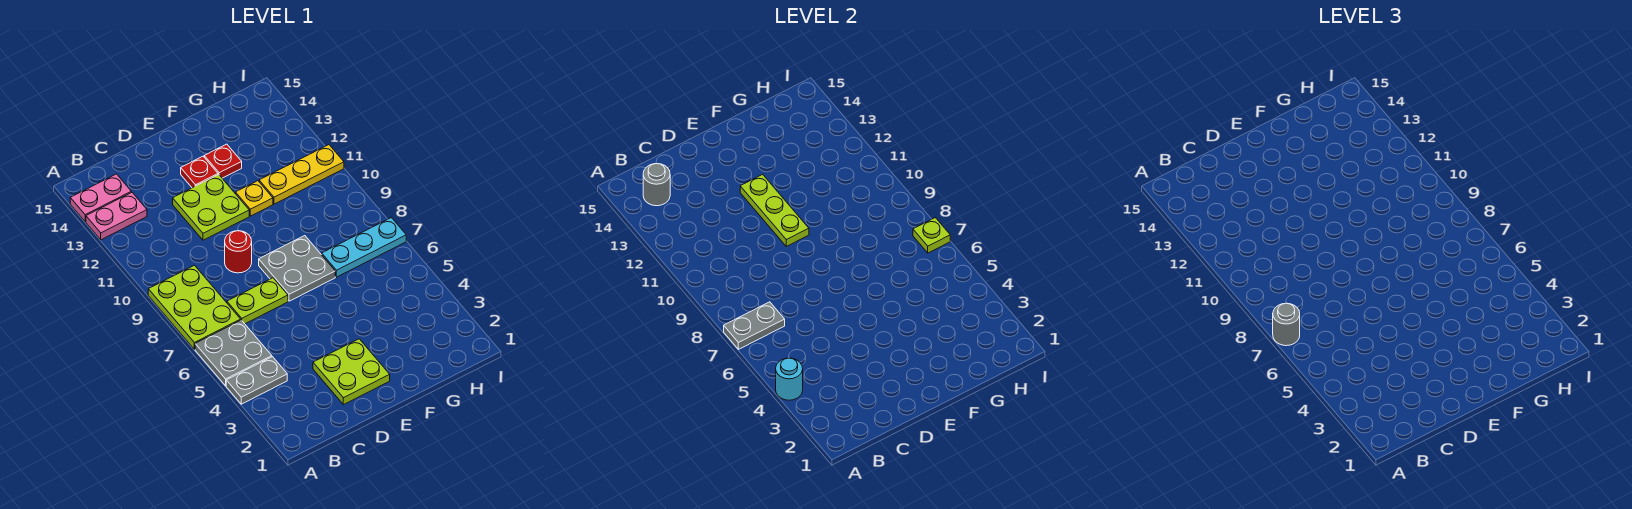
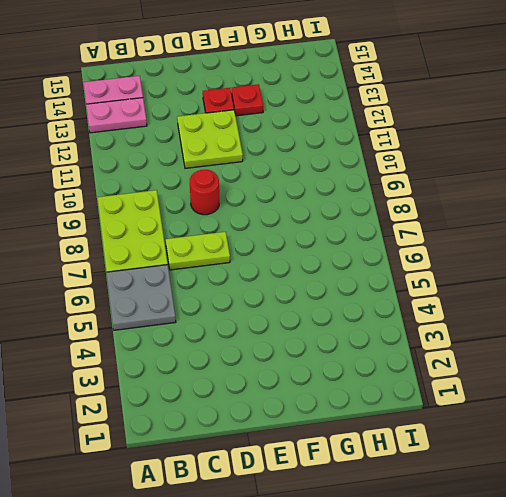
none -> grey plate A4:B4 level 1
none -> lime plate D2:E3 level 1
none -> grey plate E7:F8 level 1

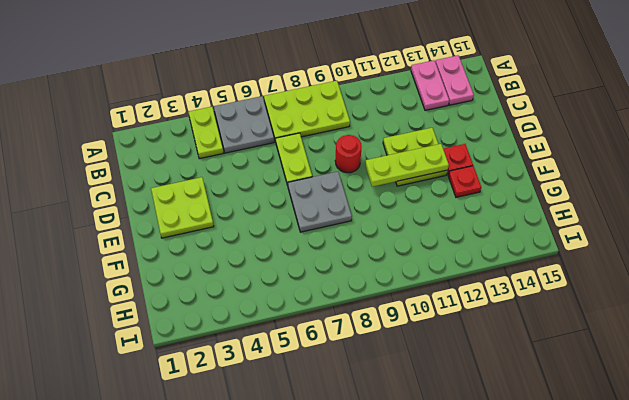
lime plate A4:B4 level 1 -> grey plate A4:B4 level 1
none -> yellow plate F11 level 1
none -> cyan plate G7:I7 level 1
none -> yellow plate G11:I11 level 1

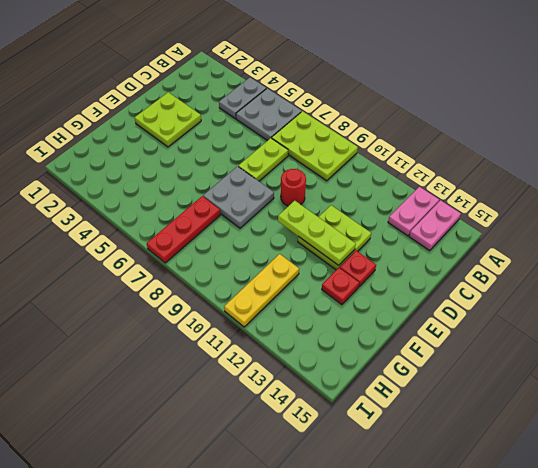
red plate G7:I7 level 1 -> cyan plate G7:I7 level 1
none -> yellow plate F11 level 1
none -> cyan round brick A4 level 2
none -> grey plate A7:B7 level 2

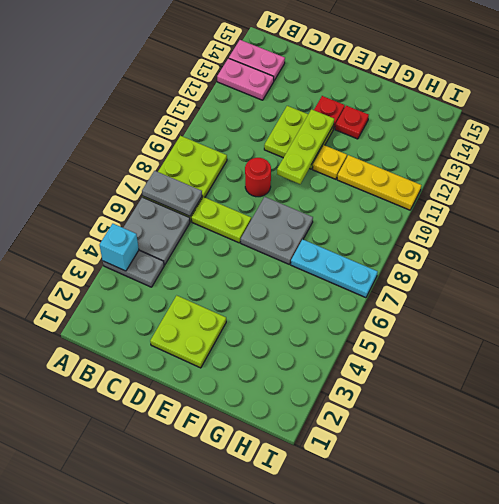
cyan brick A4 level 2 -> cyan round brick A4 level 2
none -> grey round brick B14 level 2
none -> lime plate I7 level 2
none -> grey round brick A7 level 3

